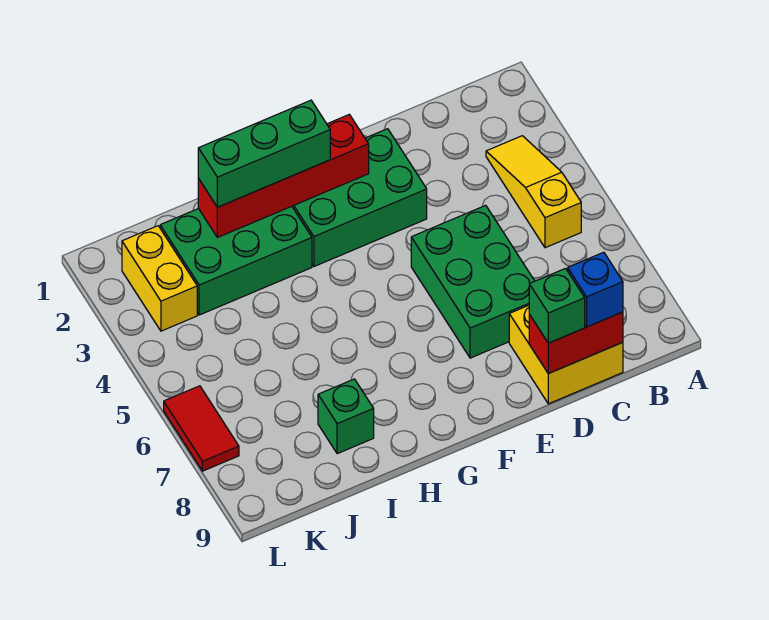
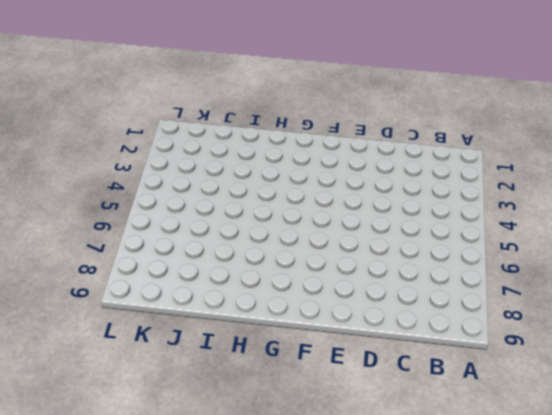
none -> yellow slope B3:B5 level 1 top 5
none -> yellow brick C8:D9 level 1
none -> green brick D5:E7 level 1

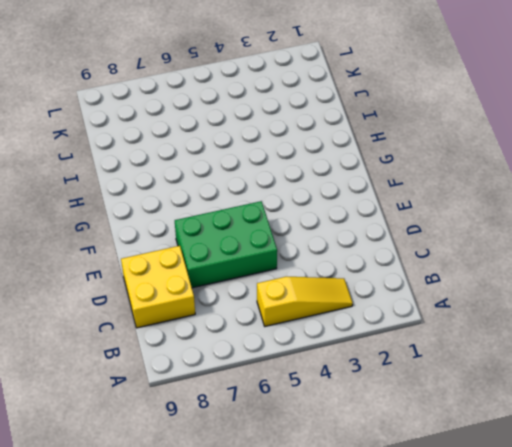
none -> green brick E2:G3 level 1
none -> green brick H2:J3 level 1
none -> green brick I8 level 1

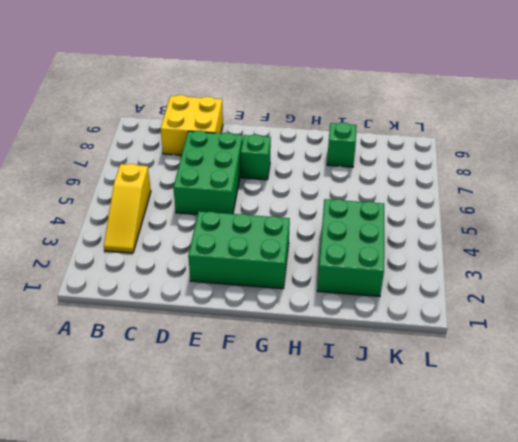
green brick F7 level 1 -> green brick D9 level 3
green brick I2:J4 level 1 -> green brick H2:J3 level 1
none -> yellow brick K2:K3 level 1
none -> red tile L6:L7 level 1
none -> red brick C9:D9 level 2

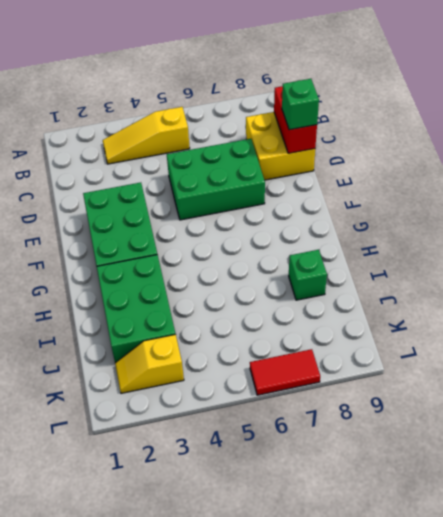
yellow slope K2:K3 level 1 top 3 -> yellow brick K2:K3 level 1
none -> red brick F2:I2 level 2
none -> blue brick C9 level 3
none -> green brick G2:I2 level 3

